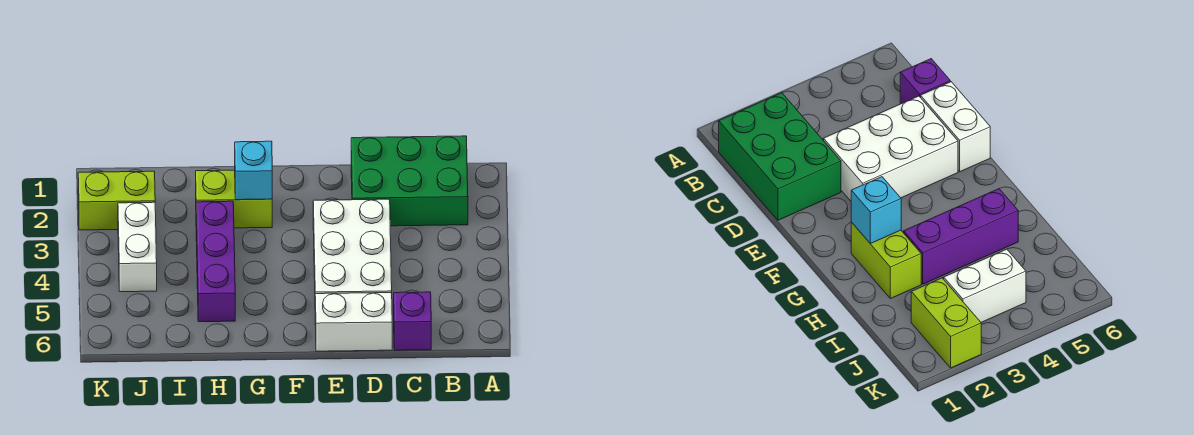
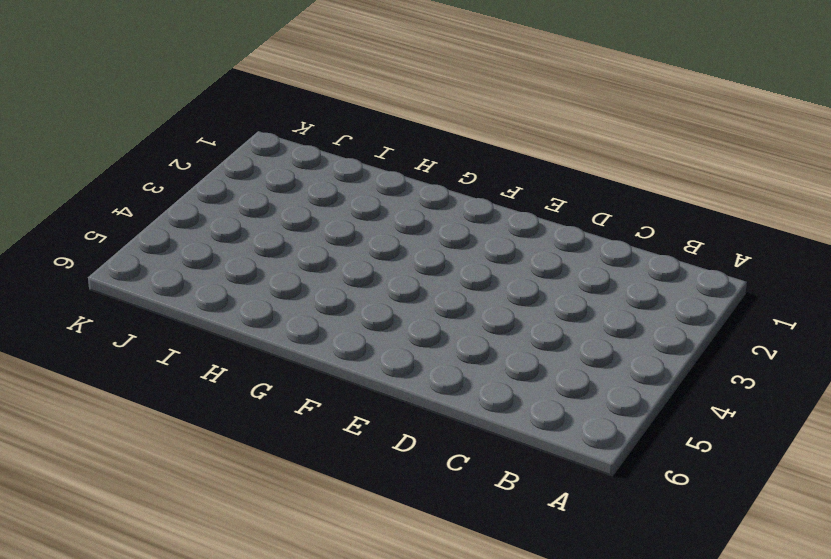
none -> green brick B1:D2 level 1
none -> purple brick C6 level 1

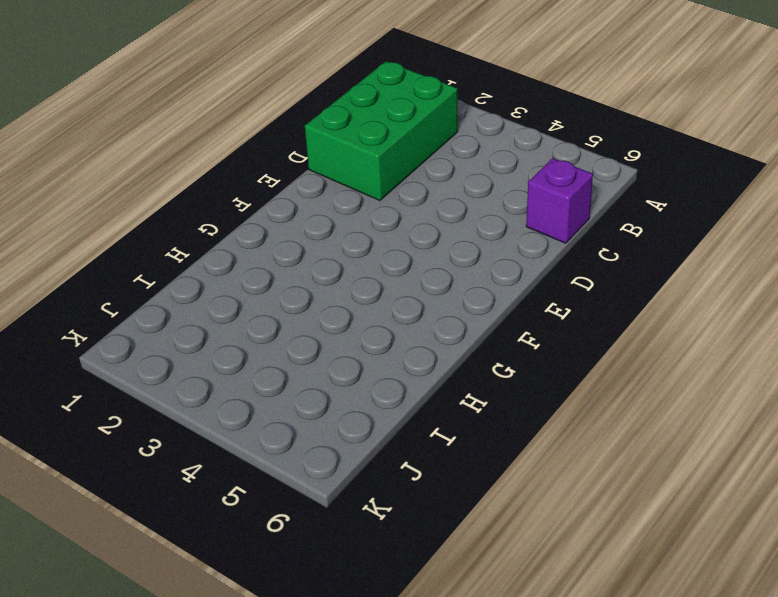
none -> white brick D3:E5 level 1
none -> white brick D6:E6 level 1

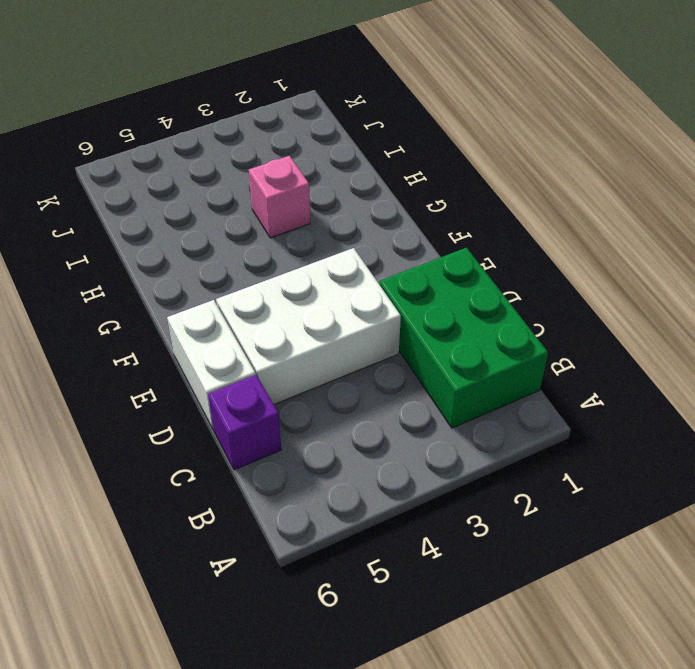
pink brick H3 level 1 -> purple brick H3:H5 level 1
none -> lime brick G2:H2 level 1
none -> lime brick J2:K2 level 1

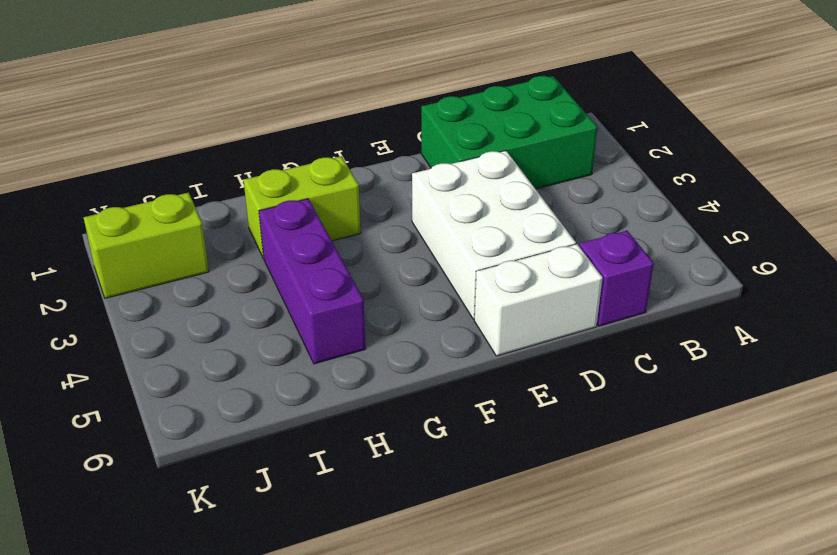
none -> white brick J3:J4 level 1
none -> cyan brick G2 level 2

